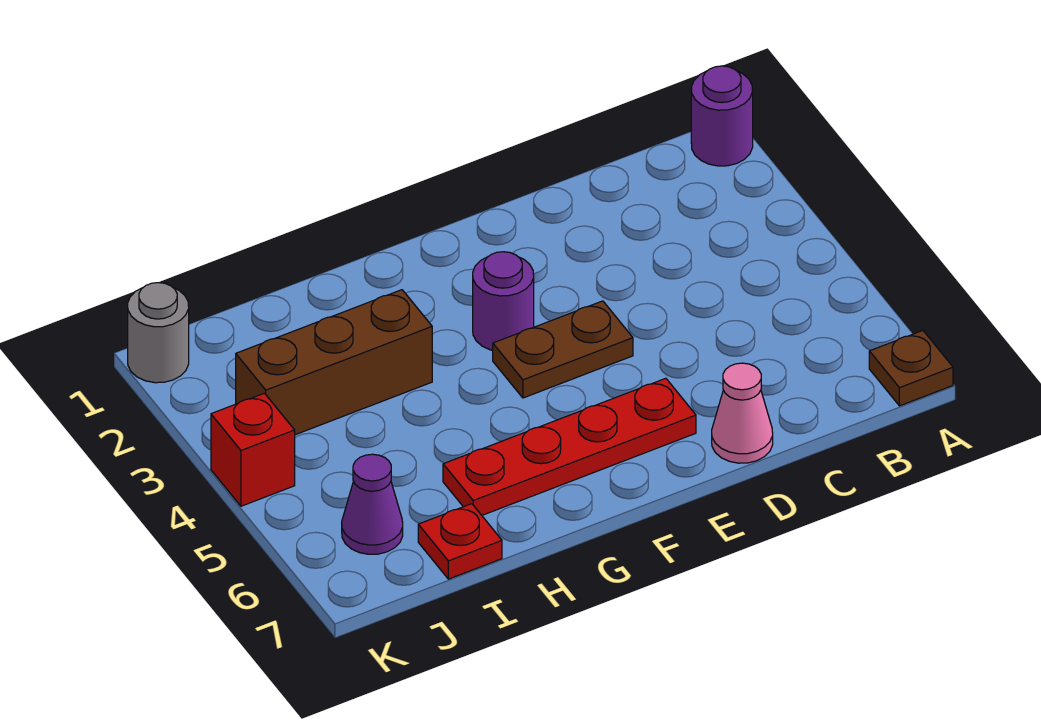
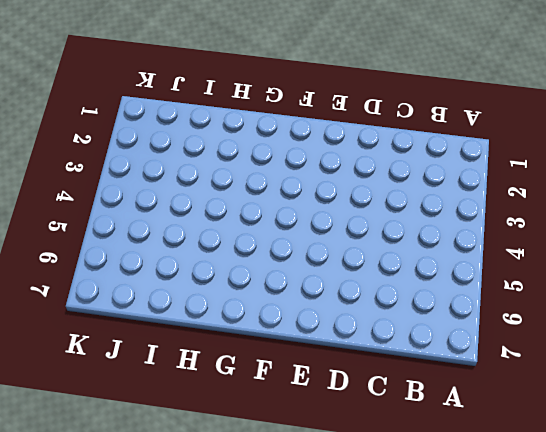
none -> purple round brick A1 level 1
none -> brown plate A7 level 1

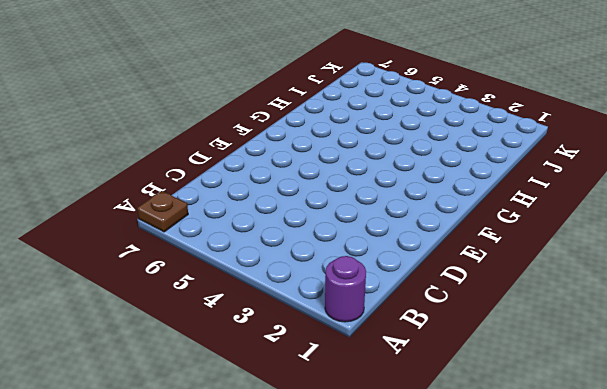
none -> pink cone D7 level 1
none -> brown plate E4:F4 level 1

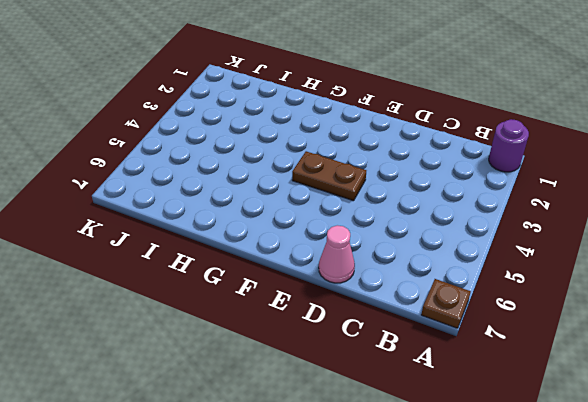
none -> red plate E6:H6 level 1
none -> purple round brick F3 level 1

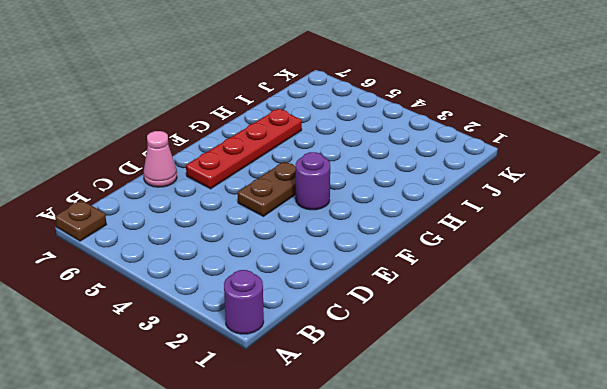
none -> brown brick H3:J3 level 1
none -> red plate I7 level 1

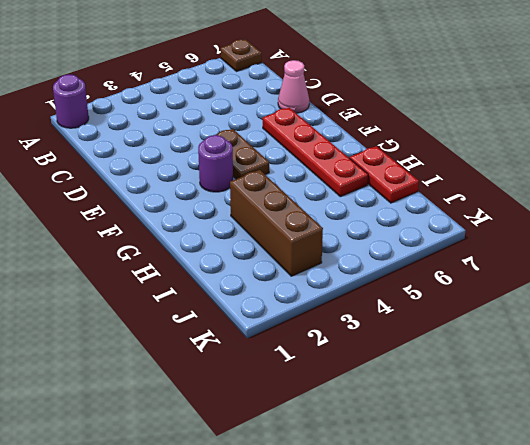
red plate H7:I7 level 1 -> red plate I7 level 1
none -> purple cone J6 level 1
none -> grey round brick K1 level 1

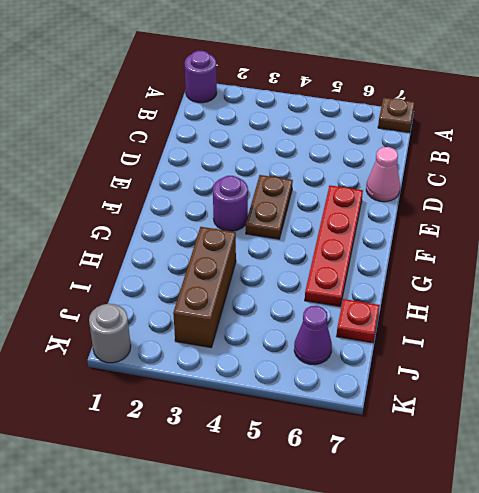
none -> red brick K4 level 1

